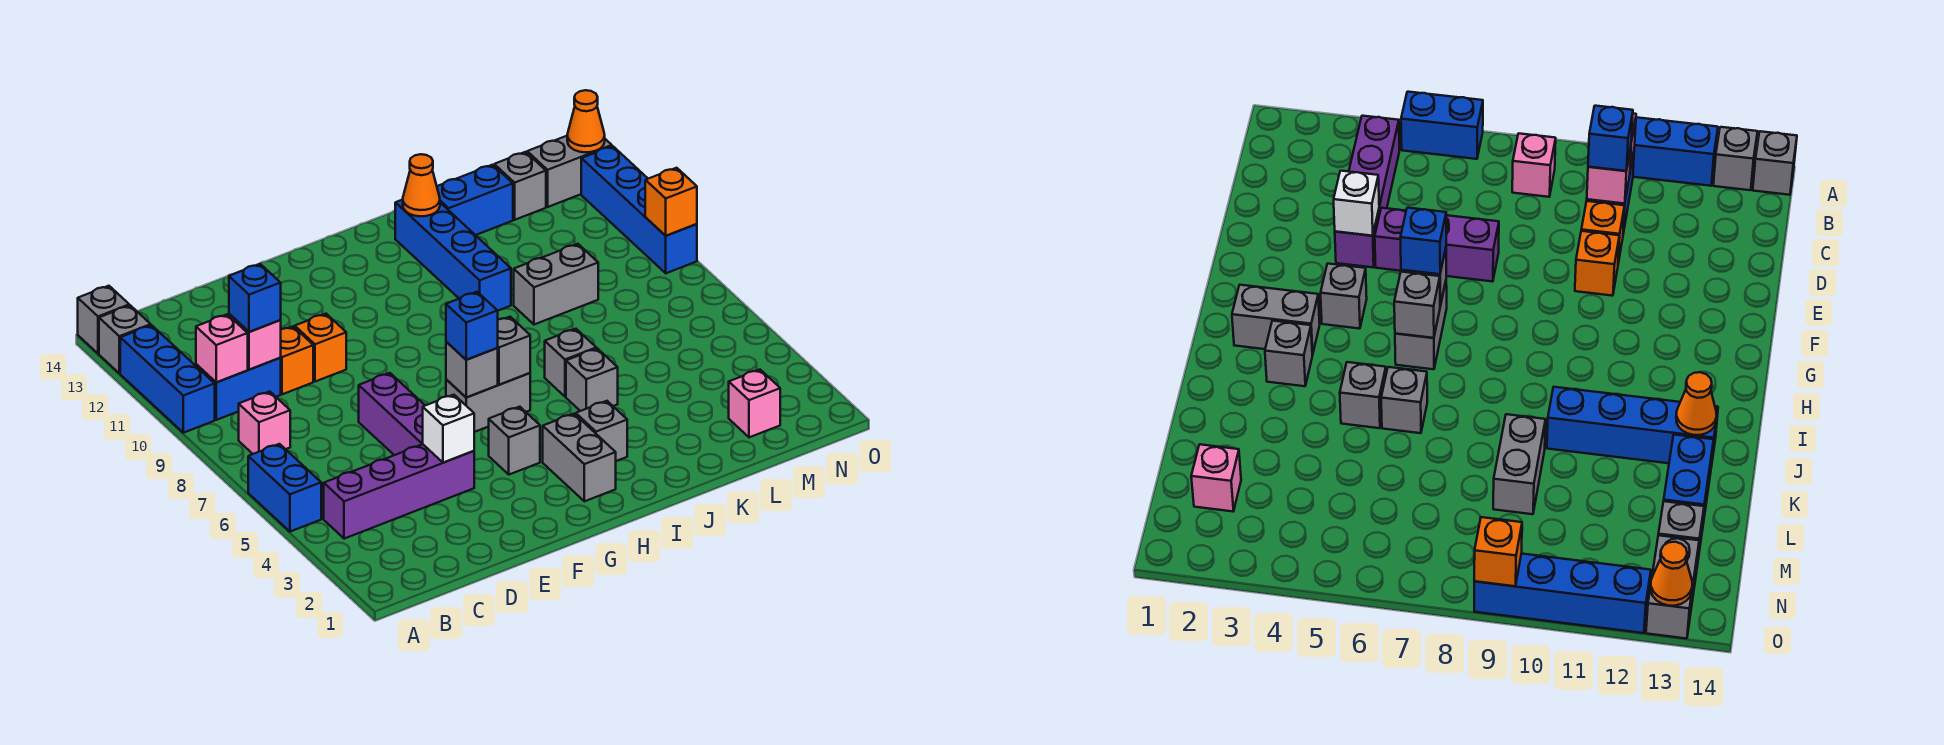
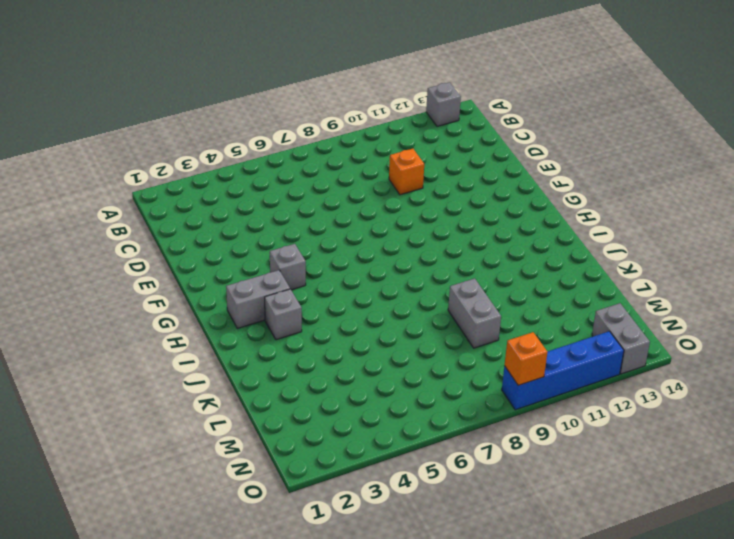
none -> blue brick A5:A6 level 1
none -> blue brick A10:A12 level 1
none -> grey brick A14 level 1
none -> purple brick B4:E4 level 1

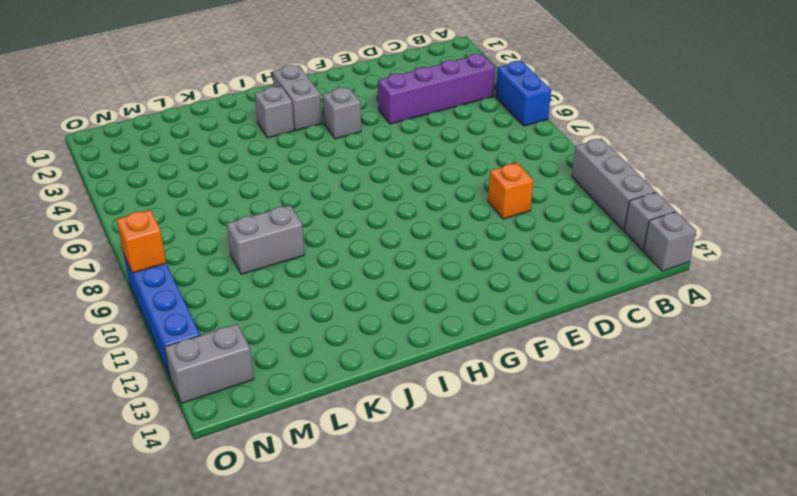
grey brick A10:A12 level 1 -> blue brick A10:A12 level 1
none -> pink brick B8 level 1
none -> blue brick B10:C10 level 1
none -> purple brick E5:E7 level 1
none -> orange brick E10 level 1

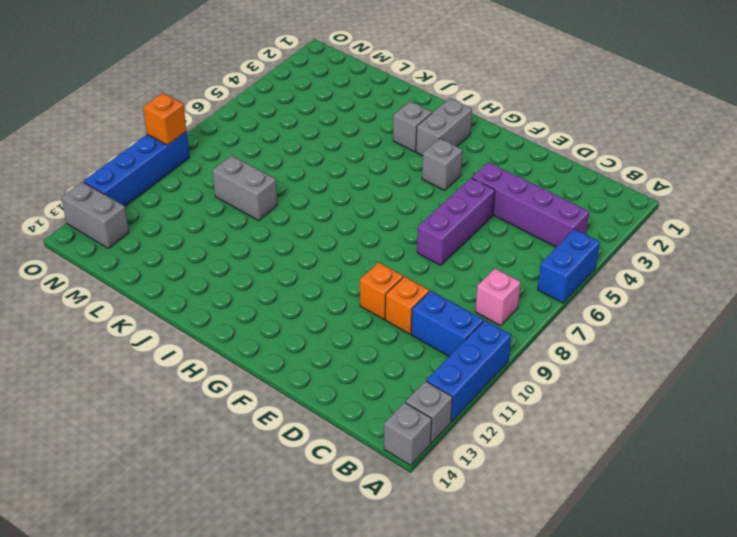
none -> grey brick G6:H6 level 1
none -> grey brick J5 level 1
none -> grey brick J6 level 1
none -> blue brick J10:J13 level 1

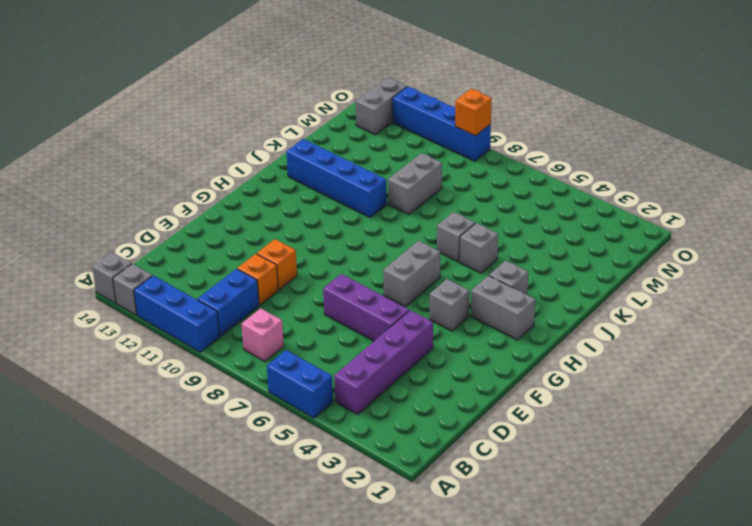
none -> blue brick K13:L13 level 1
none -> pink brick M2 level 1
none -> grey brick M13 level 1
none -> pink brick B10 level 2

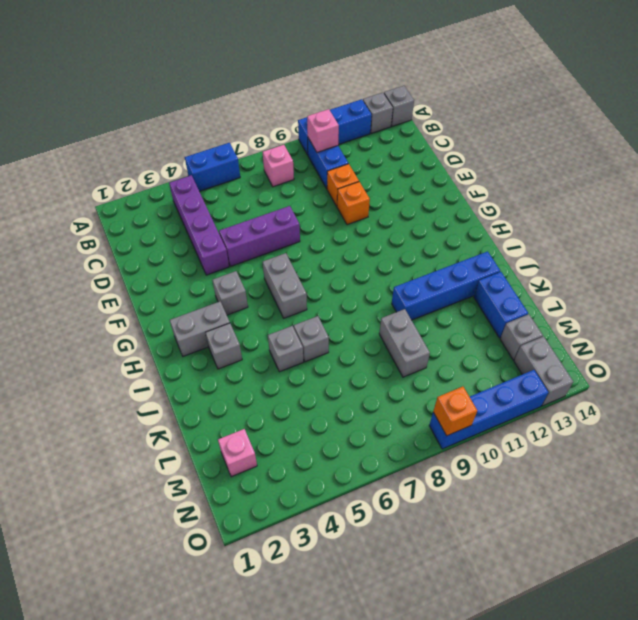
none -> pink brick C10 level 2
none -> white brick E4 level 2
none -> grey brick G6 level 2
none -> grey brick H6 level 2

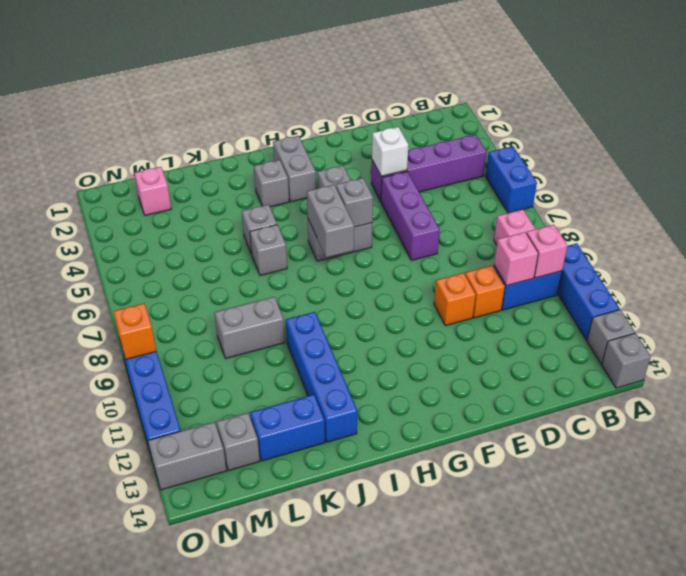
grey brick H6:H7 level 2 -> grey brick H6 level 2
none -> orange cone J13 level 2
none -> orange cone O13 level 2
none -> blue brick C10 level 3
none -> blue brick G6 level 3

